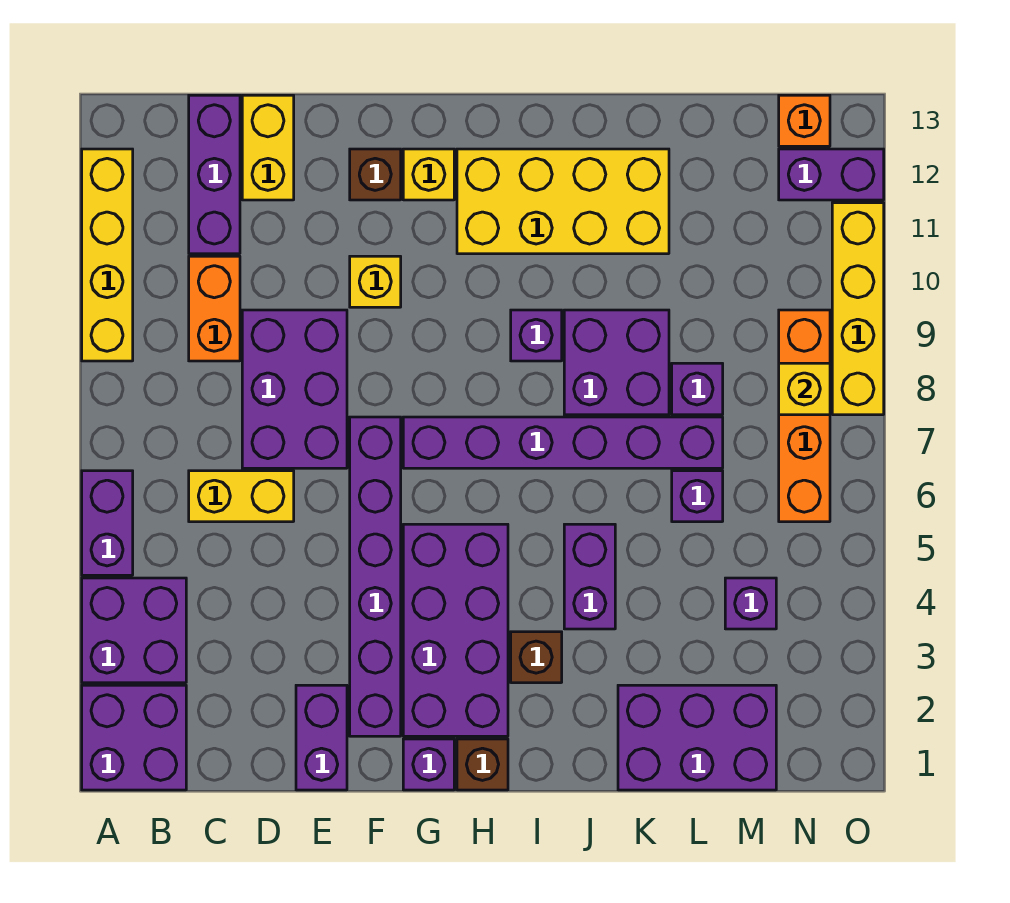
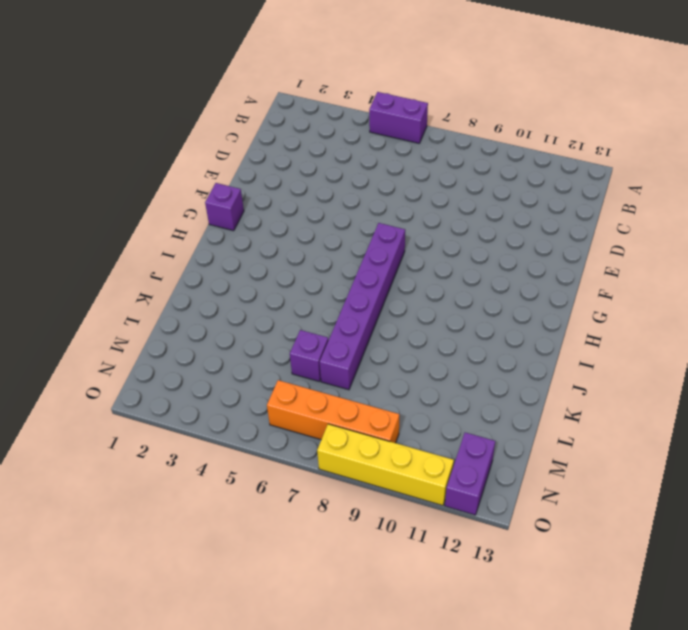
none -> purple brick A1:B2 level 1
none -> purple brick A3:B4 level 1
none -> yellow brick A9:A12 level 1
none -> yellow brick C6:D6 level 1

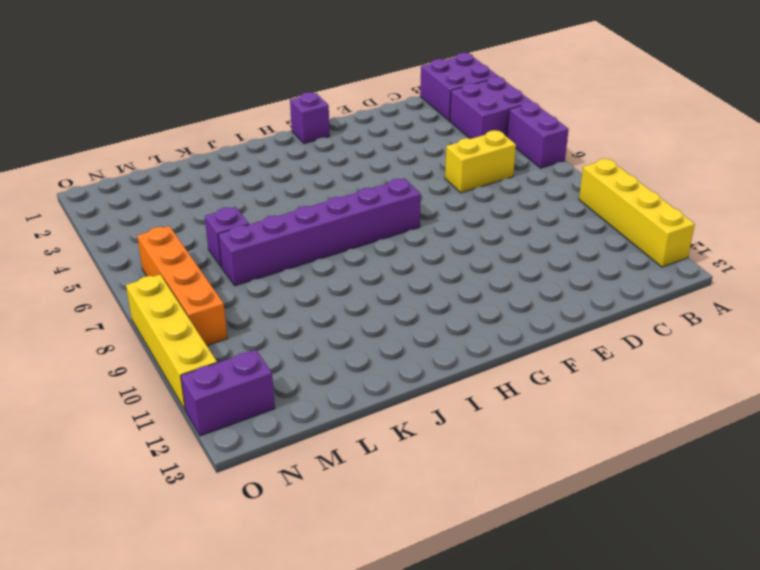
none -> orange brick C9:C10 level 1
none -> purple brick C11:C13 level 1
none -> purple brick D7:E9 level 1
none -> yellow brick D12:D13 level 1

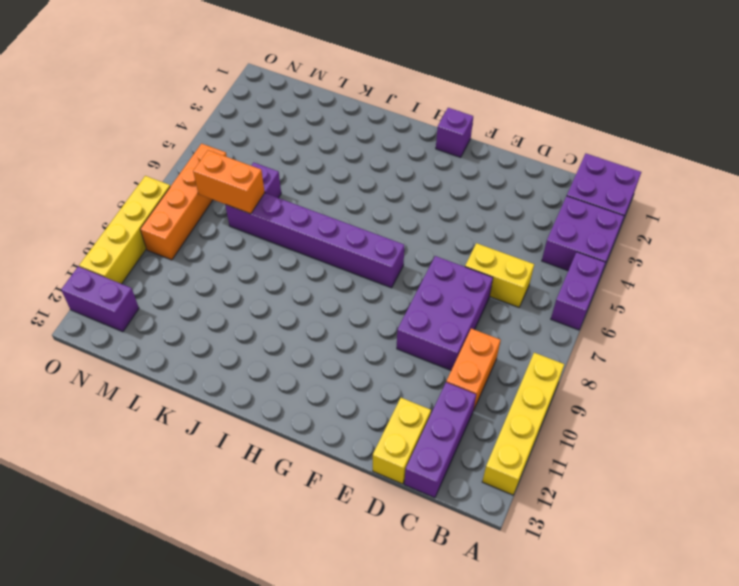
orange brick L7:M7 level 2 -> none
none -> purple brick E1:E2 level 1
none -> purple brick F2:F7 level 1
none -> yellow brick F10 level 1
none -> brown brick F12 level 1

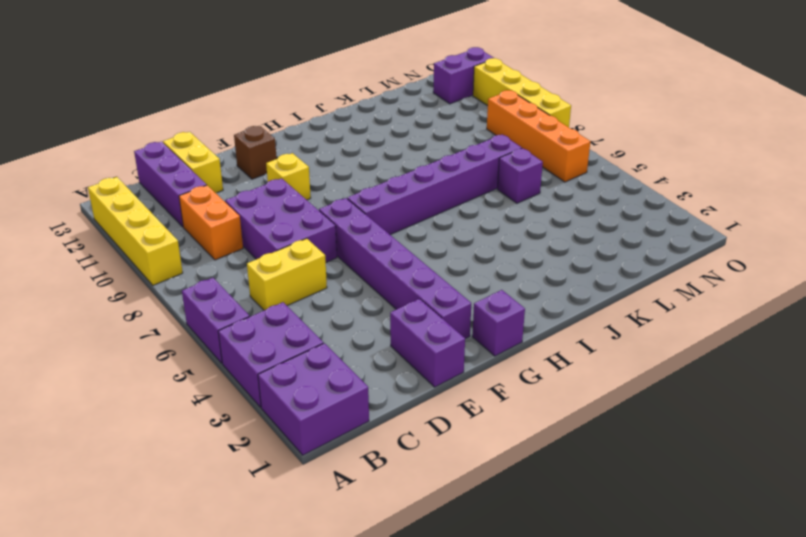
none -> purple brick G2:H5 level 1
none -> yellow brick G12 level 1
none -> brown brick H1 level 1
none -> yellow brick H11:K12 level 1

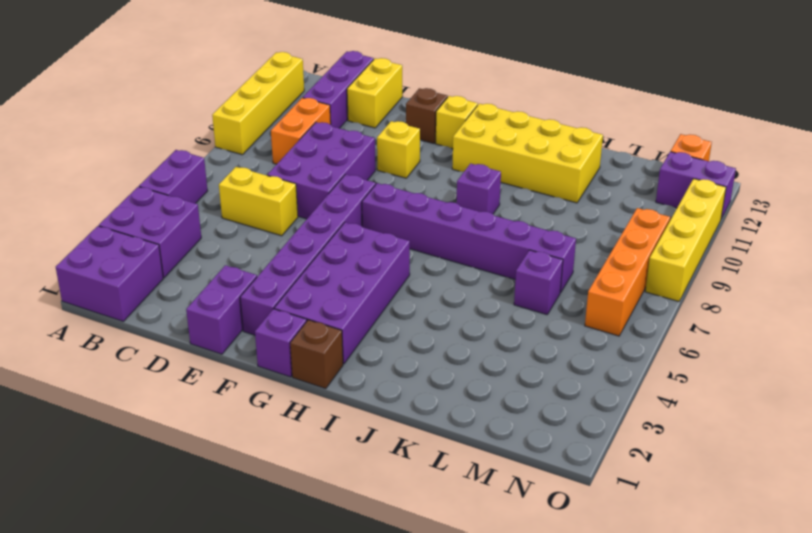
none -> brown brick I3 level 1
none -> purple brick J4:J5 level 1
none -> purple brick J8:K9 level 1
none -> purple brick K1:M2 level 1

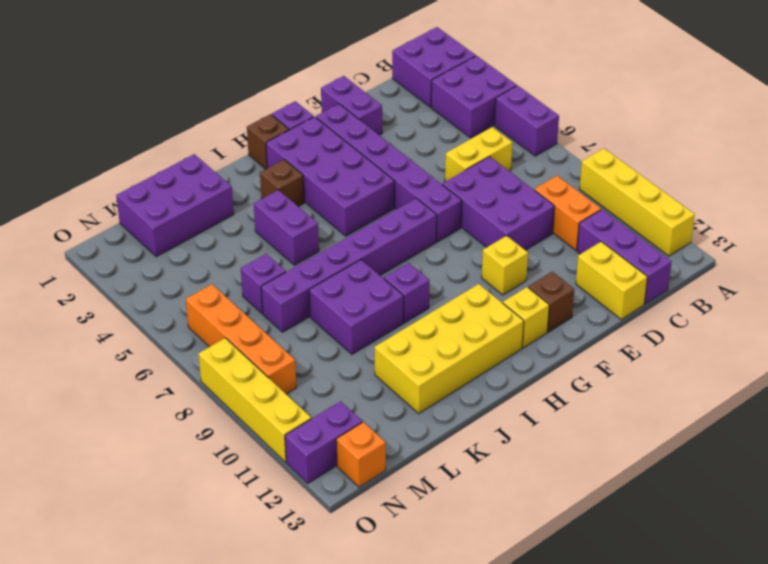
none -> purple brick L8 level 1
none -> purple brick M4 level 1
none -> yellow brick N8 level 2

